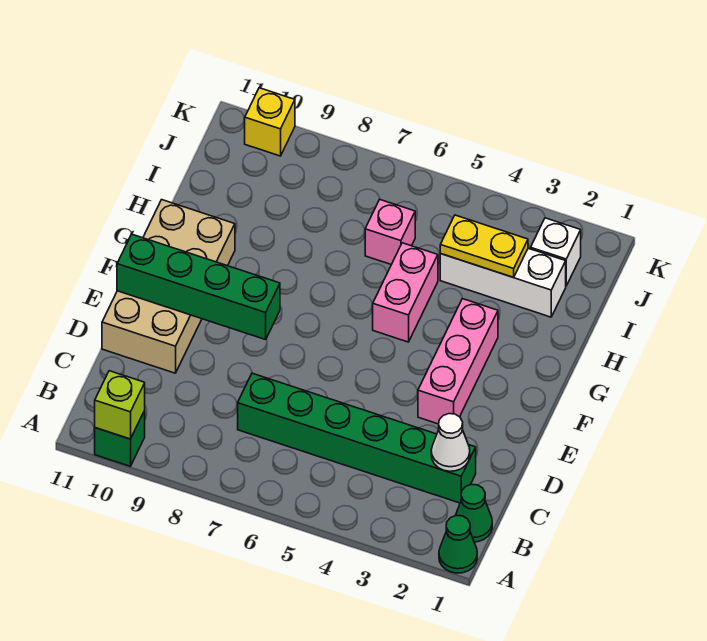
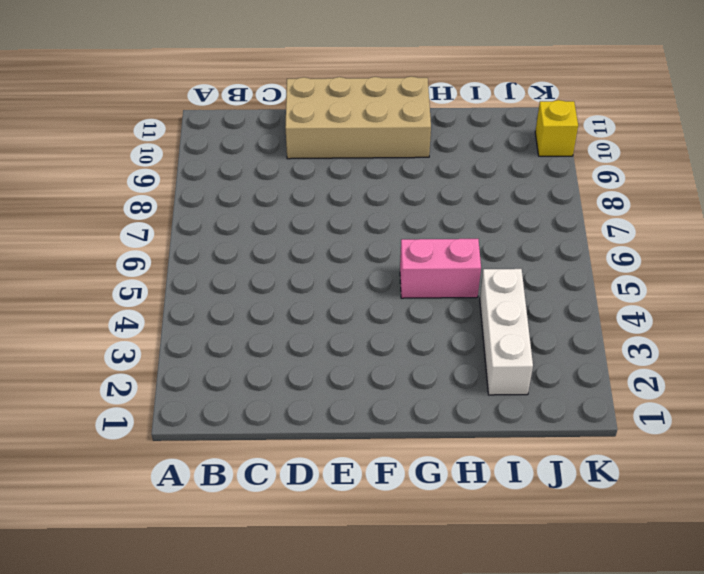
none -> green cone A1 level 1
none -> green brick A10 level 1
none -> green cone B1 level 1

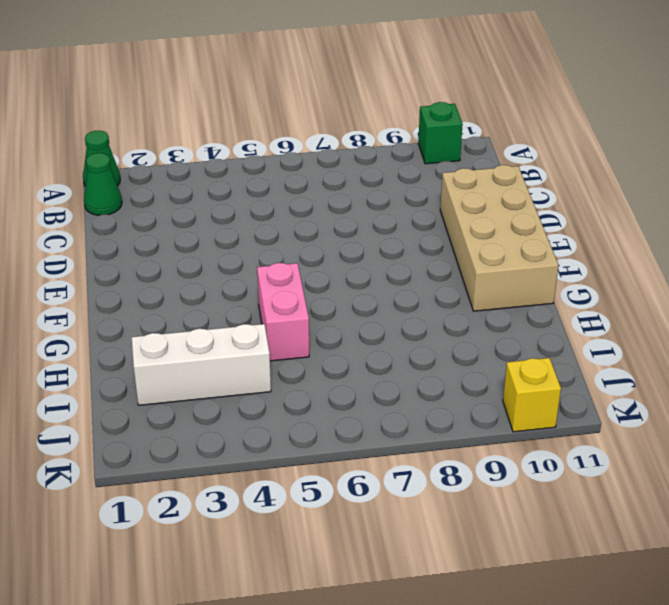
none -> green brick C2:C7 level 1
none -> pink brick E3:G3 level 1
none -> pink brick I6 level 1

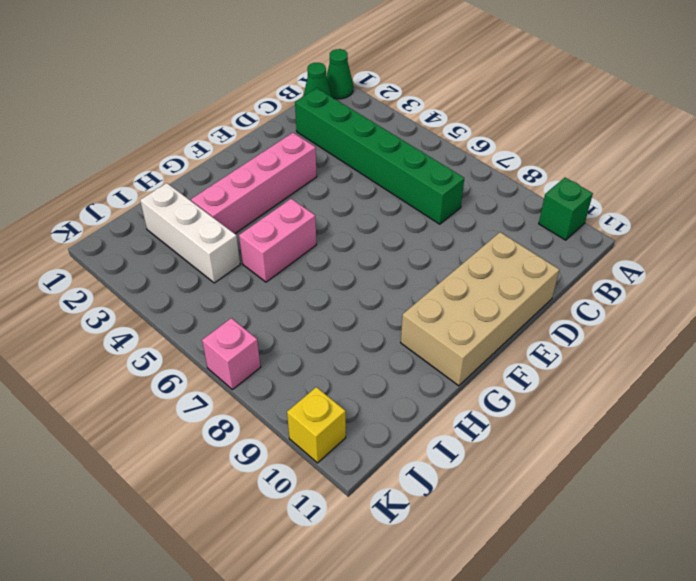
pink brick E3:H3 level 1 -> pink brick E3:G3 level 1
pink brick K7 level 1 -> pink brick I6 level 1
none -> white brick J2 level 1
none -> lime brick A10 level 2
none -> white cone C2 level 2

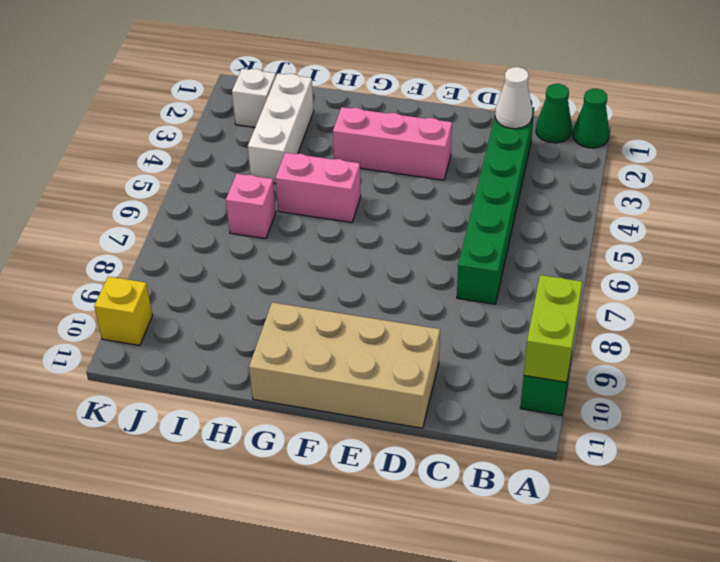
lime brick A9:A10 level 2 -> lime brick A10 level 2
none -> green brick E8:E11 level 2
none -> yellow plate I3:I4 level 2

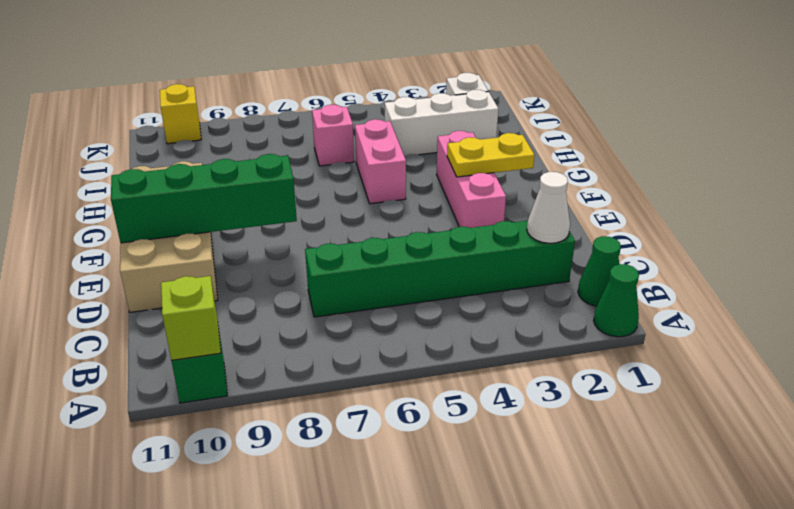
yellow plate F2:F3 level 2 -> yellow plate I3:I4 level 2

